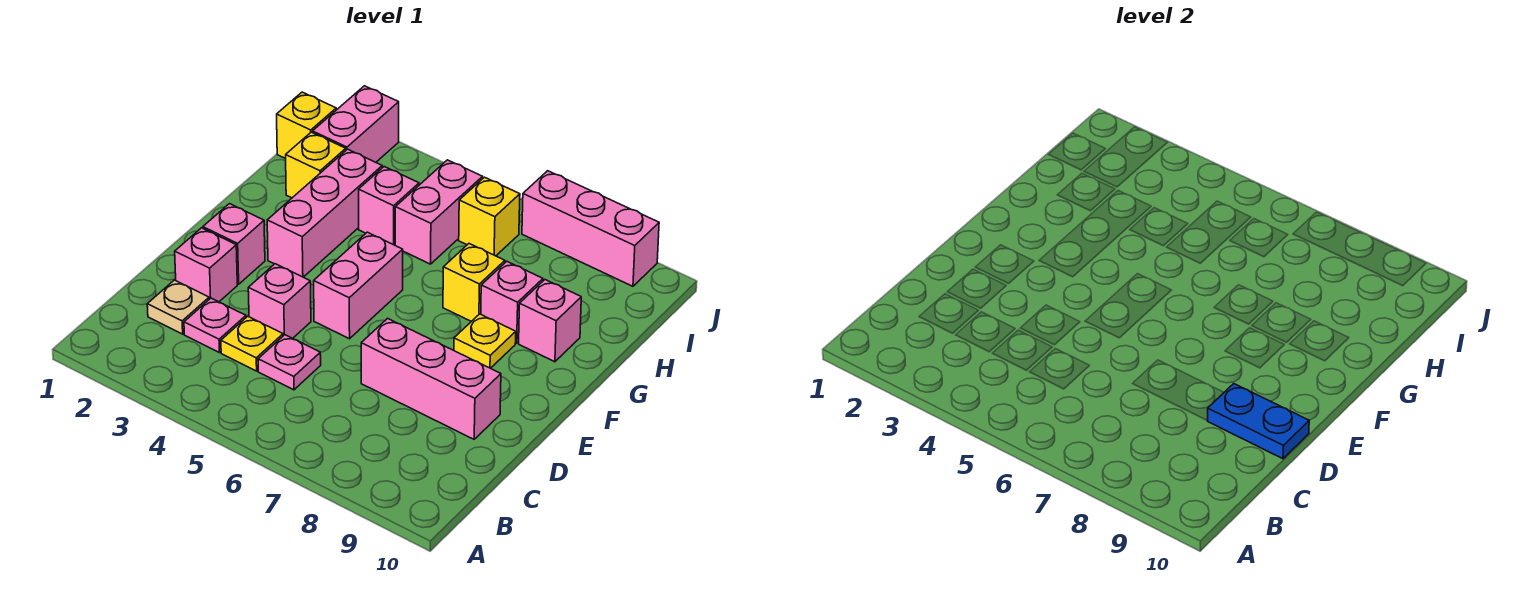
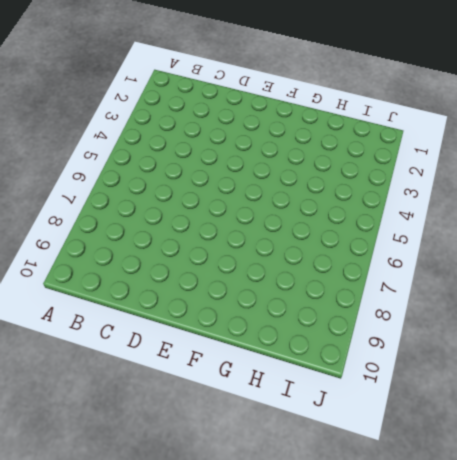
none -> tan plate C2 level 1
none -> pink plate C3 level 1
none -> yellow plate C4 level 1

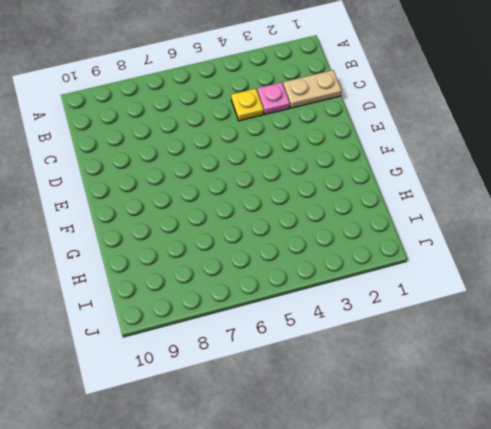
tan plate C1:C2 level 1 -> tan plate C2 level 1
none -> pink plate C5 level 1
none -> pink brick D2 level 1
none -> pink brick D4 level 1

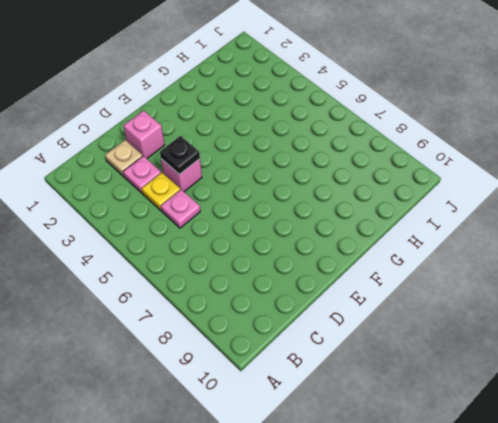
black plate D4 level 2 -> none
none -> pink brick D7:D9 level 1
none -> pink brick E2 level 1
none -> pink brick E5:F5 level 1

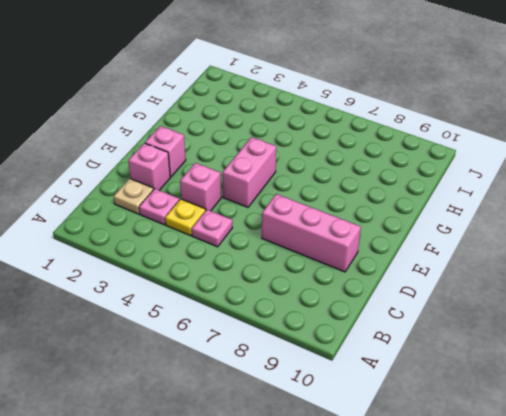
none -> pink brick F3:H3 level 1
none -> yellow plate F8 level 1
none -> yellow brick G7 level 1

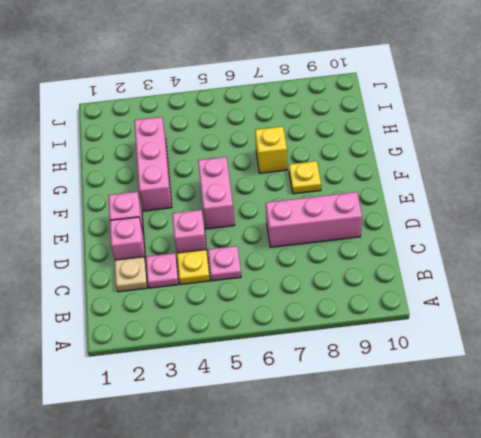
none -> pink brick G8 level 1
none -> pink brick G9 level 1
none -> yellow brick H2 level 1

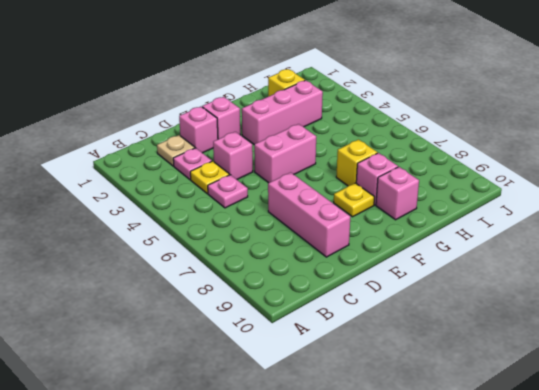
none -> pink brick H4 level 1
none -> pink brick H5:I5 level 1
none -> yellow brick I1 level 1

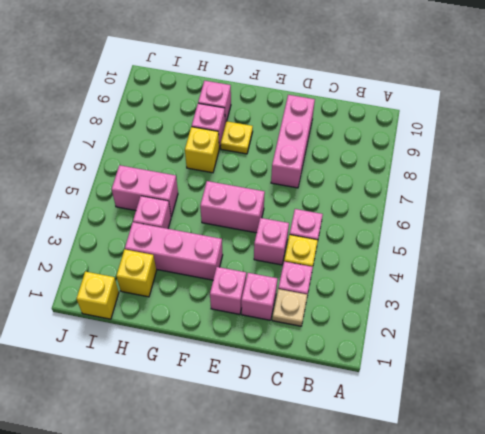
none -> pink brick I2:J2 level 1
none -> yellow brick I6 level 1
none -> pink brick J7:J9 level 1

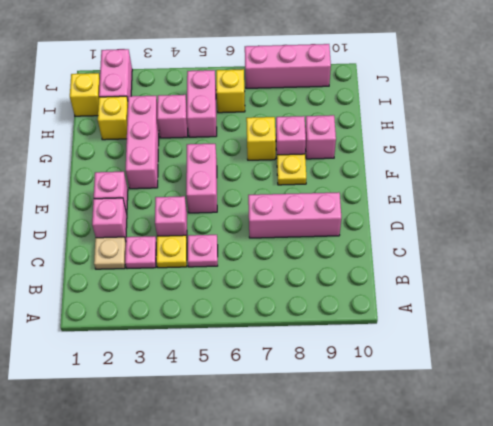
none -> blue plate D9:D10 level 2

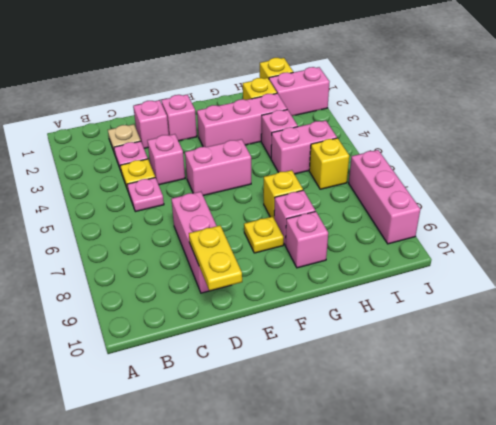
yellow plate D9:D10 level 2 -> blue plate D9:D10 level 2

